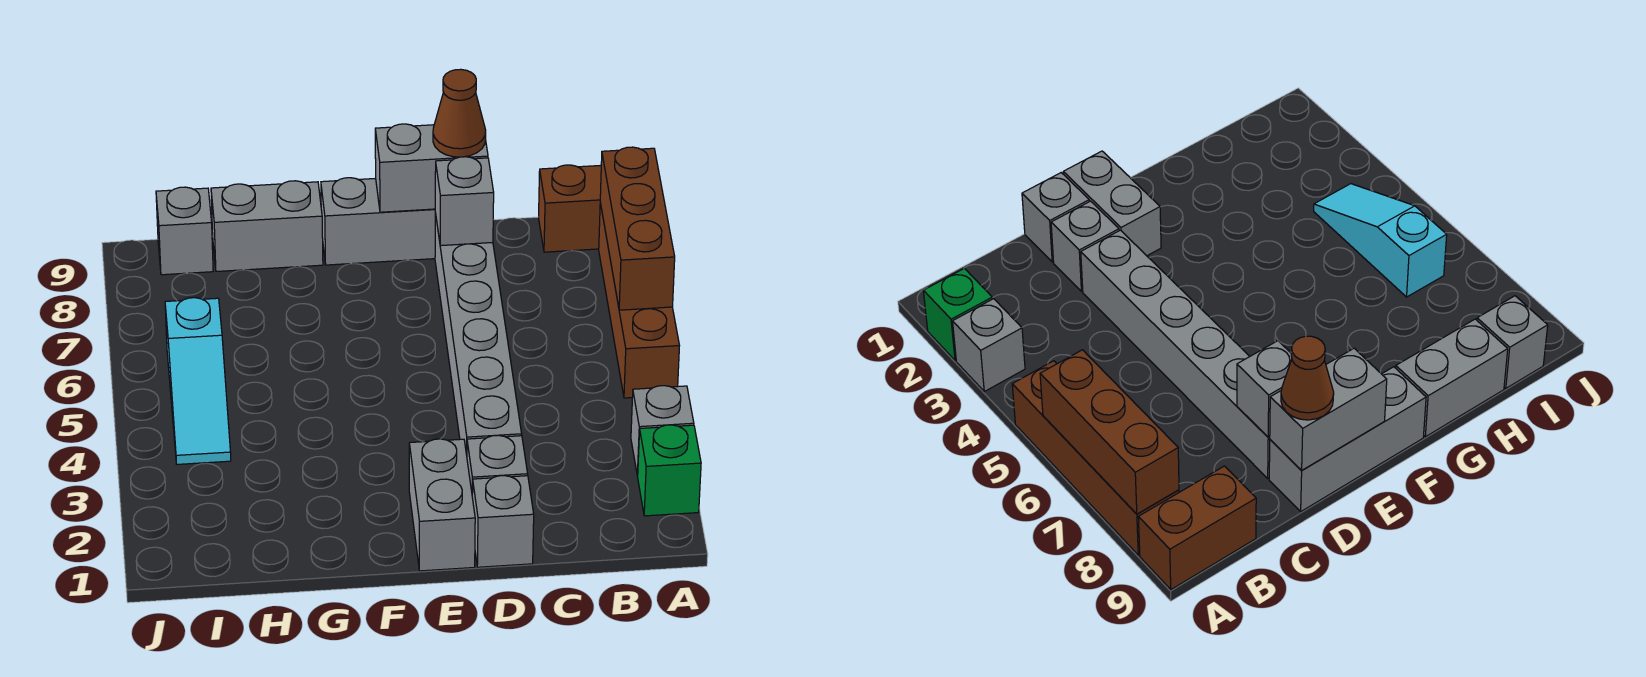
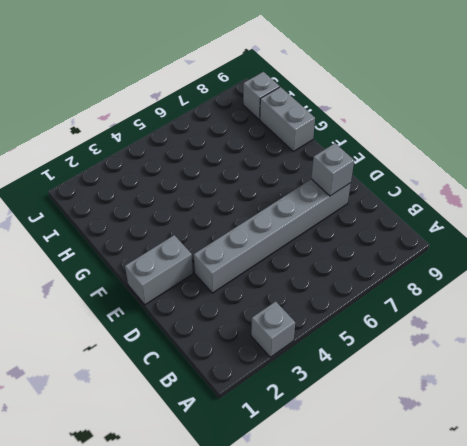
none -> green brick A2 level 1
none -> brown brick A5:A8 level 1
none -> brown brick A9:B9 level 1

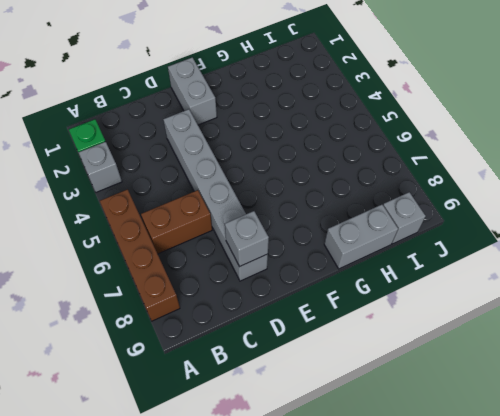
brown brick B6:C6 level 1 -> brown brick A9:B9 level 1
none -> grey brick D1 level 1
none -> grey brick D2 level 1
none -> grey brick D9:F9 level 1

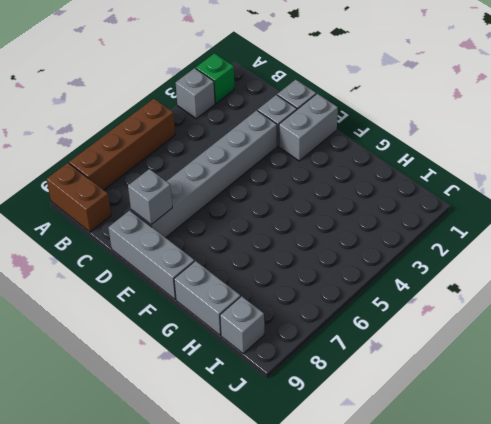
none -> cyan slope I4:I6 level 1 top 6
none -> brown brick A6:A8 level 2
none -> grey brick D9:E9 level 2

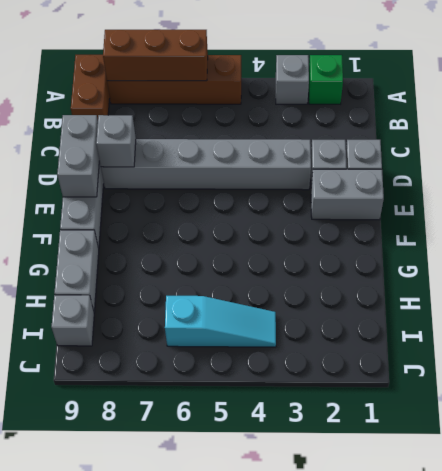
none -> brown cone D9 level 3

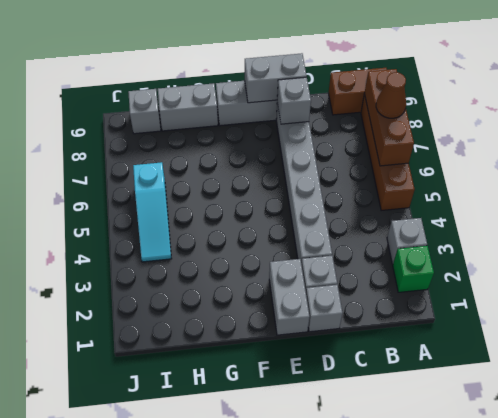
brown cone A7 level 3 -> brown cone D9 level 3

